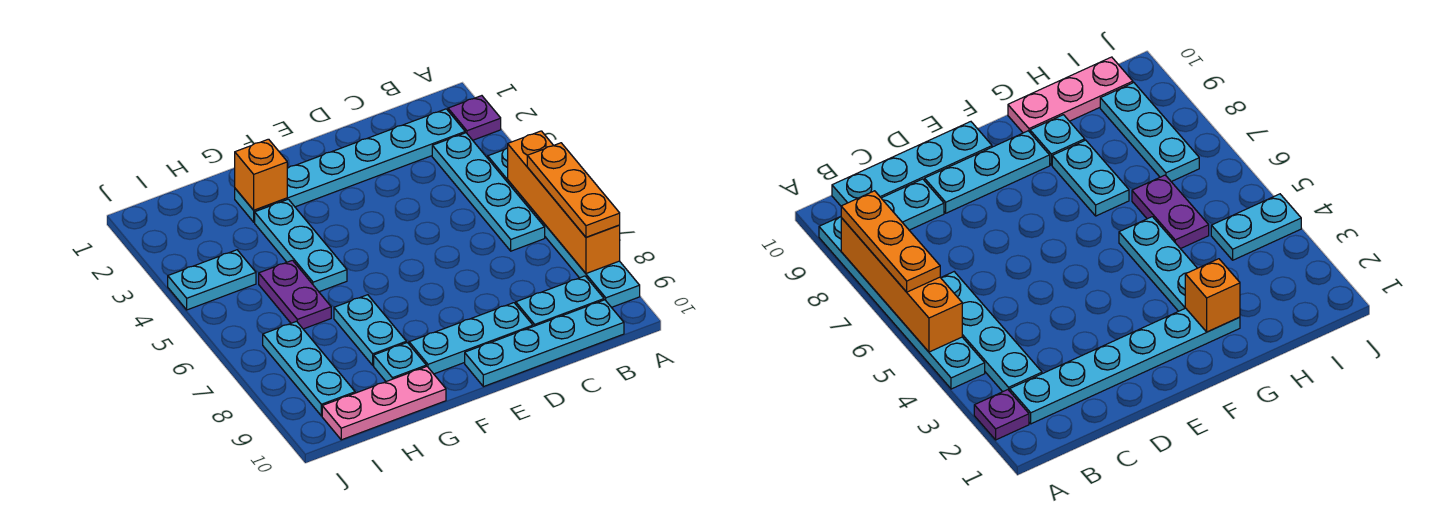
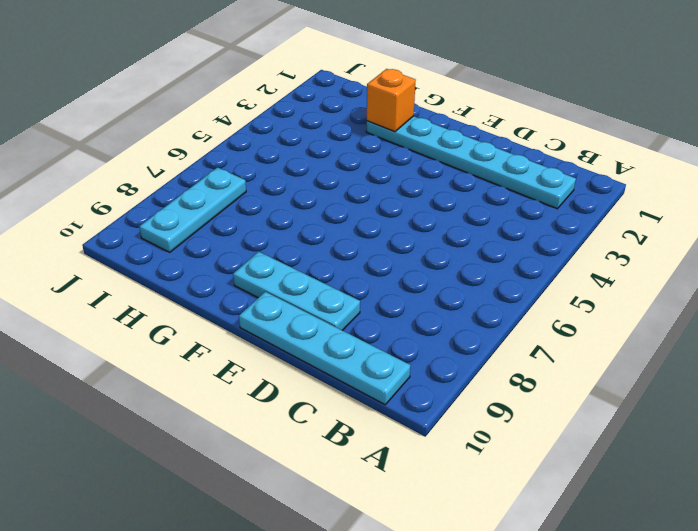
none -> purple plate A2 level 1
none -> cyan plate A4:A9 level 1
none -> cyan plate B3:B6 level 1

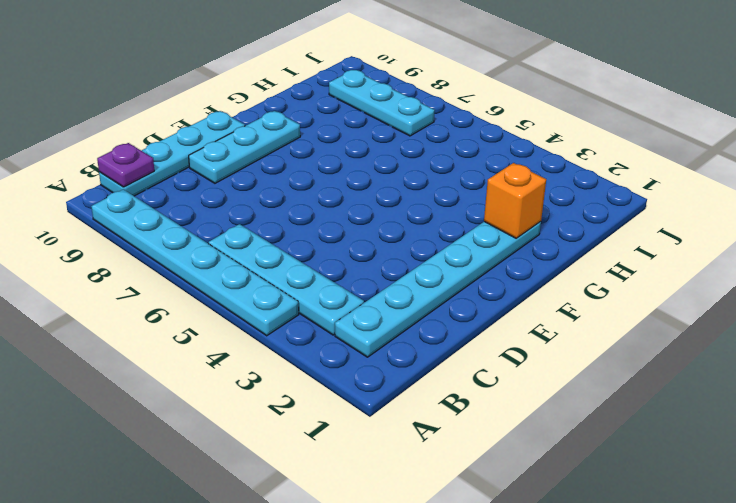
purple plate B10 level 2 -> purple plate A2 level 1
none -> cyan plate B9:C9 level 1
none -> cyan plate G3:G5 level 1
none -> cyan plate G7:G8 level 1

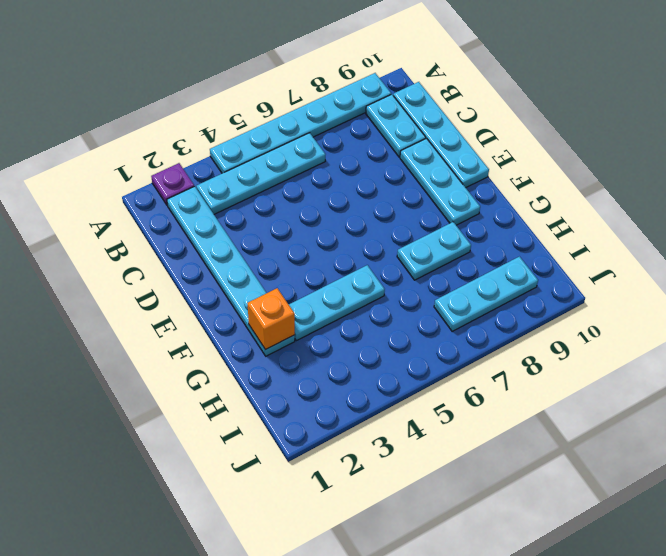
none -> cyan plate G9 level 1
none -> pink plate G10:I10 level 1
none -> purple plate H5:H6 level 1

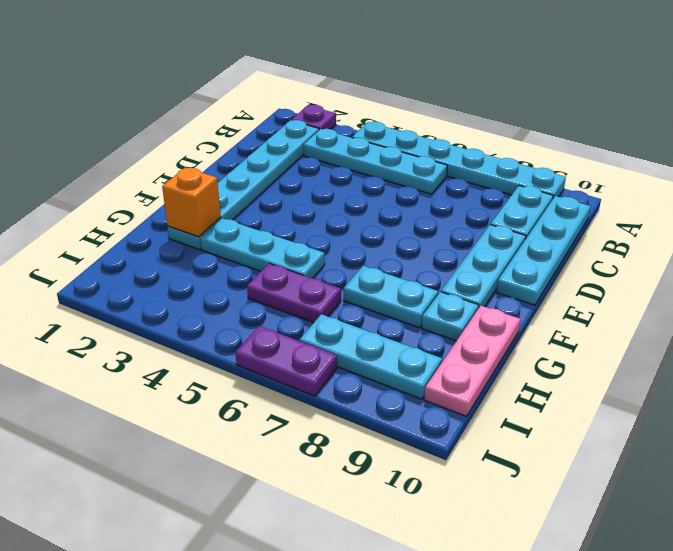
purple plate J6:J7 level 1 -> none
none -> cyan plate I4:J4 level 1
none -> orange brick A5:A8 level 2
none -> orange plate A6:A8 level 3

